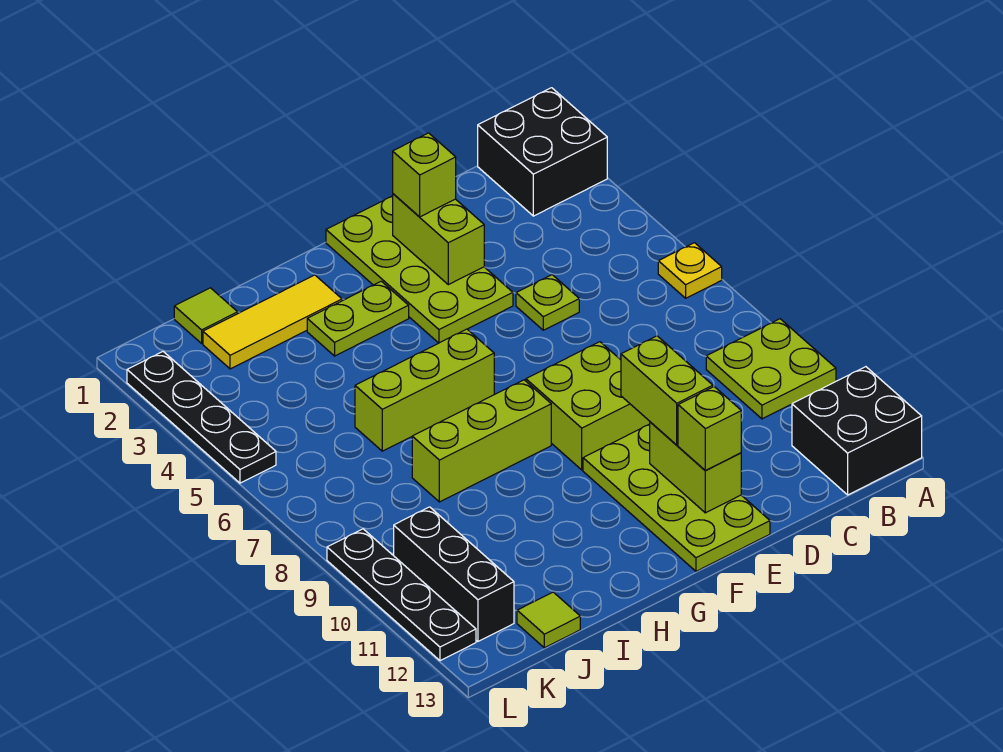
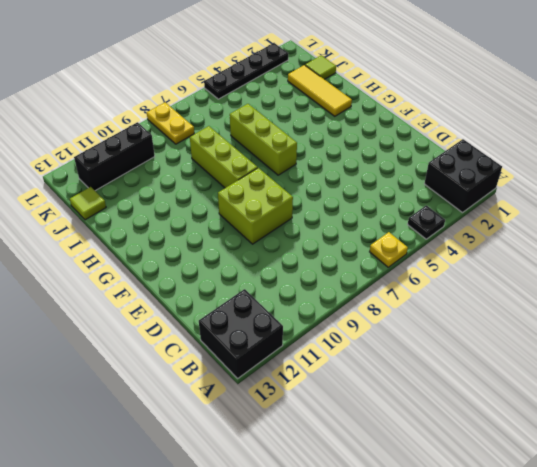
black plate A4 level 1 -> none
yellow plate K8:L8 level 1 -> none
none -> lime plate A9:B10 level 1
none -> lime plate D5 level 1
none -> lime plate E1:F4 level 1

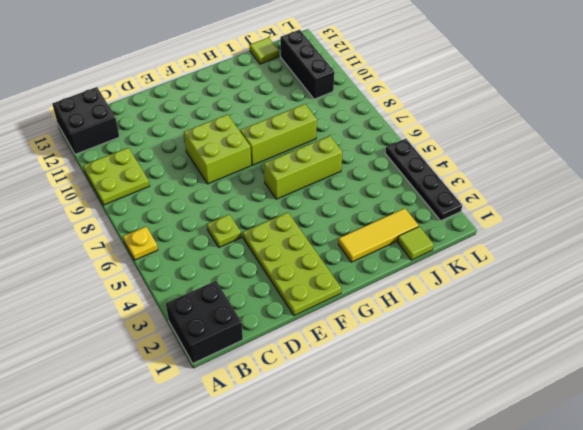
none -> lime plate E10:F13 level 1
none -> lime plate G3:H3 level 1
none -> black plate L9:L12 level 1

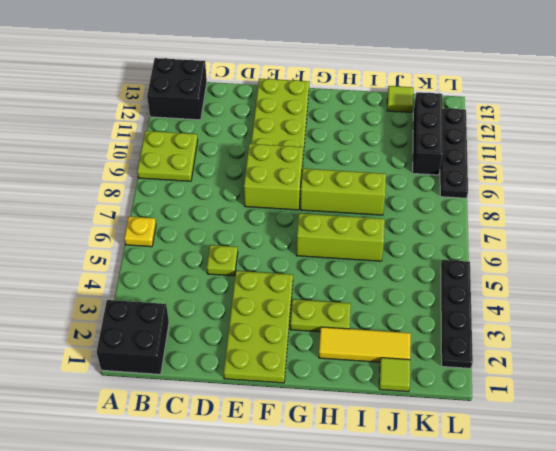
none -> lime brick E2:E3 level 2
none -> lime brick E11:E12 level 2
none -> lime brick E2 level 3

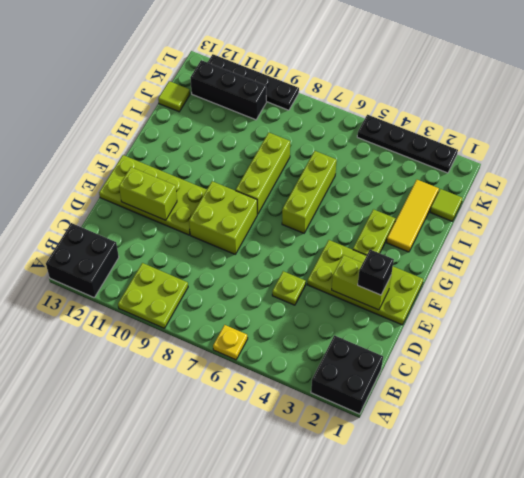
black brick E2 level 3 -> lime brick E2 level 3
none -> lime brick E10:E11 level 3
none -> lime brick E12 level 3

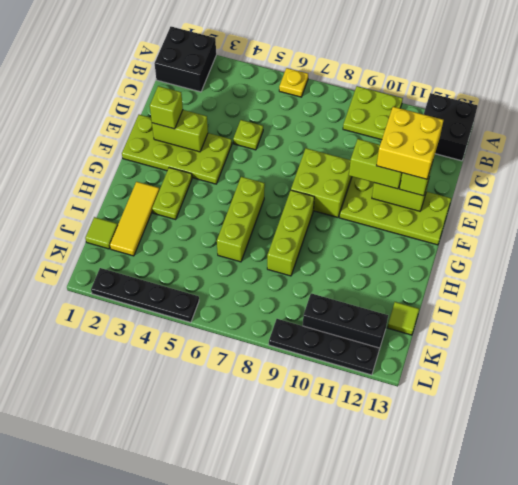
yellow brick D11:E12 level 4 -> none

